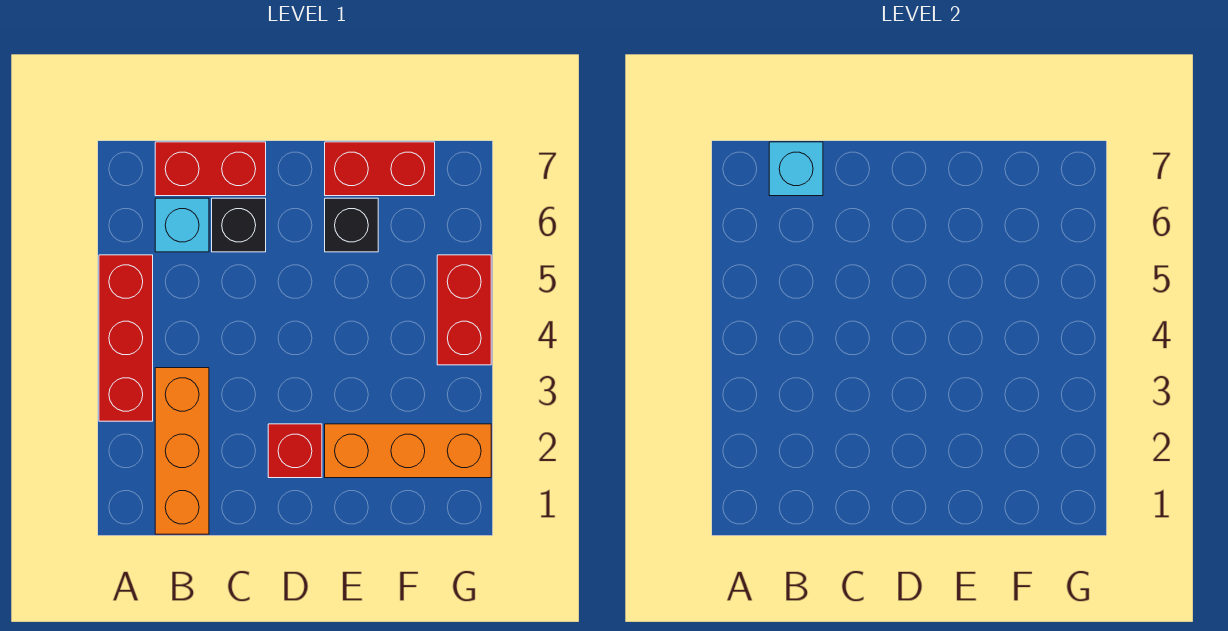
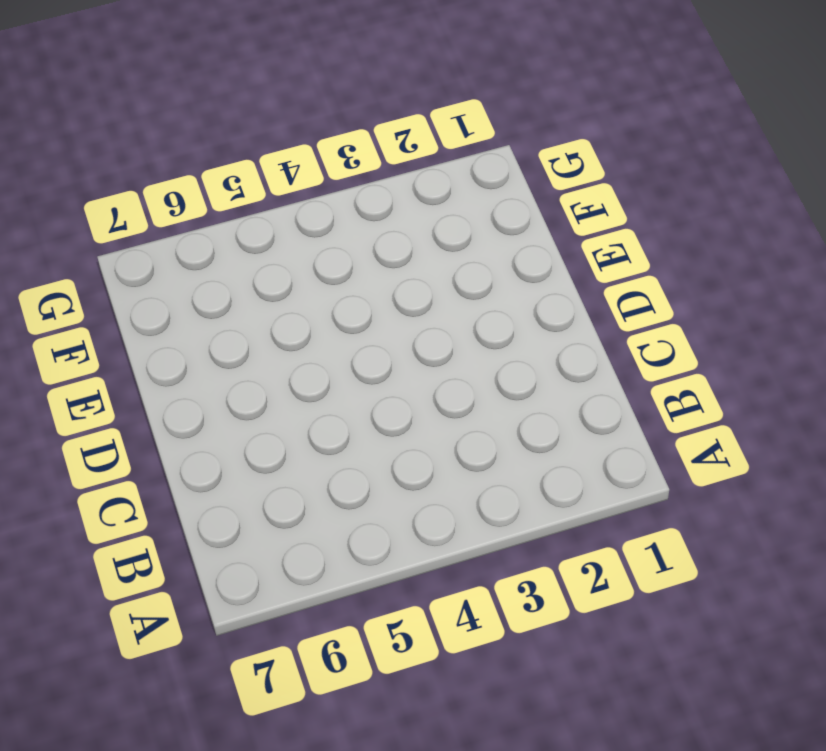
none -> red brick A3:A5 level 1
none -> orange brick B1:B3 level 1

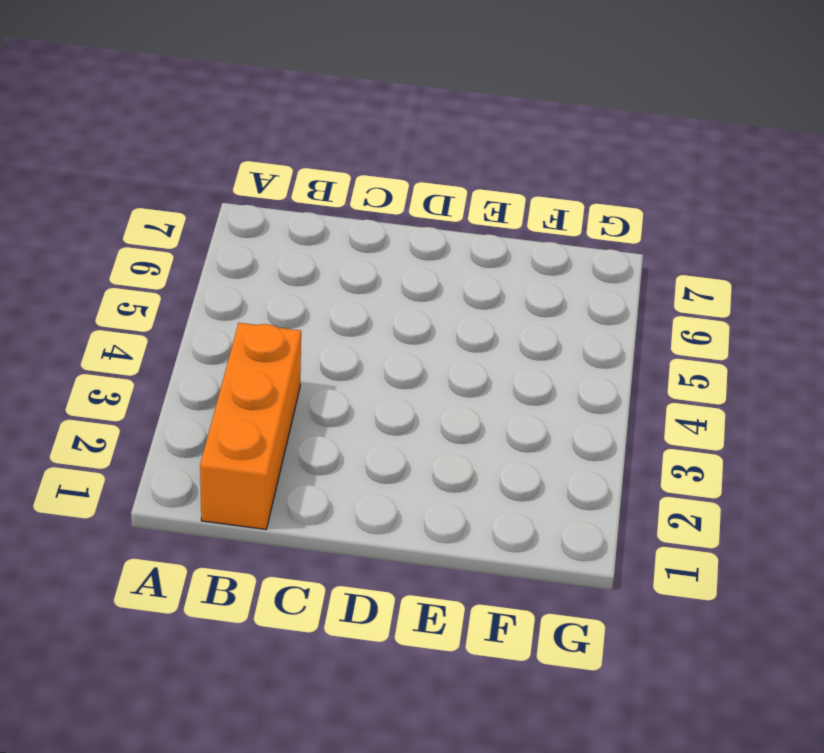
none -> red brick A3:A5 level 1
none -> cyan brick B6 level 1

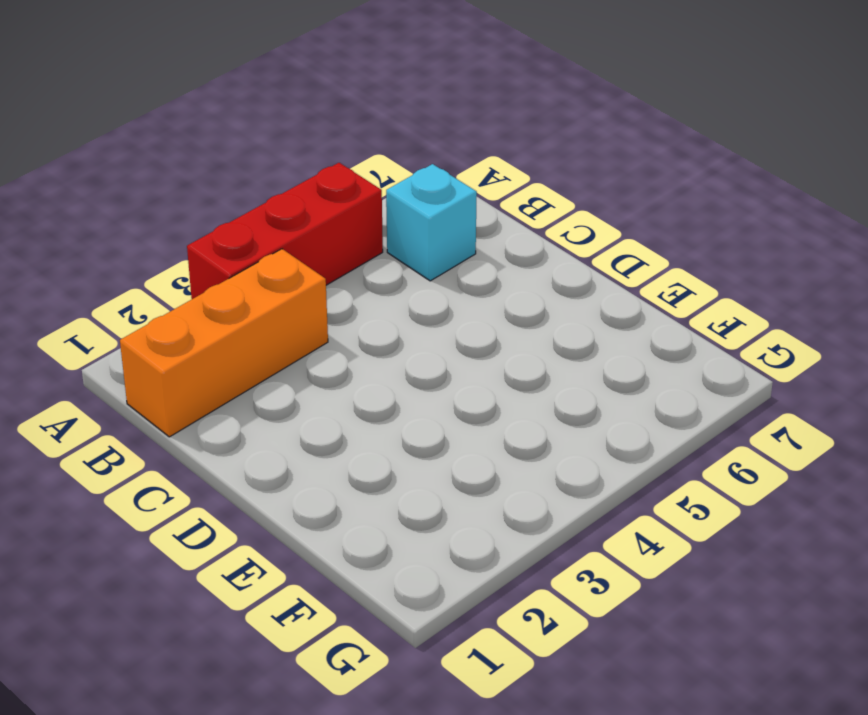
none -> red brick B7:C7 level 1
none -> black brick C6 level 1

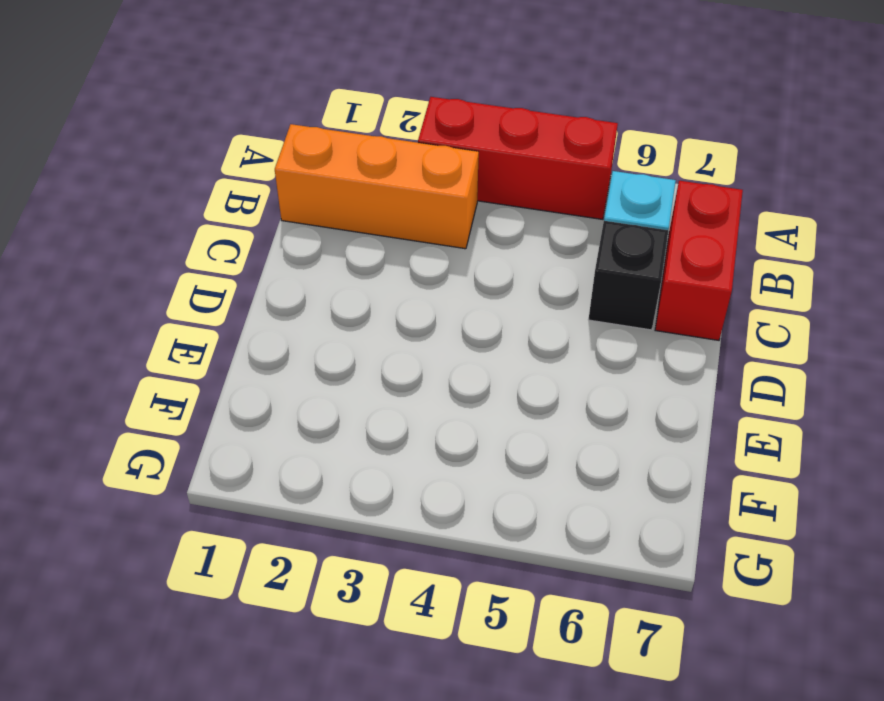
none -> red brick D2 level 1
none -> orange brick E2:G2 level 1

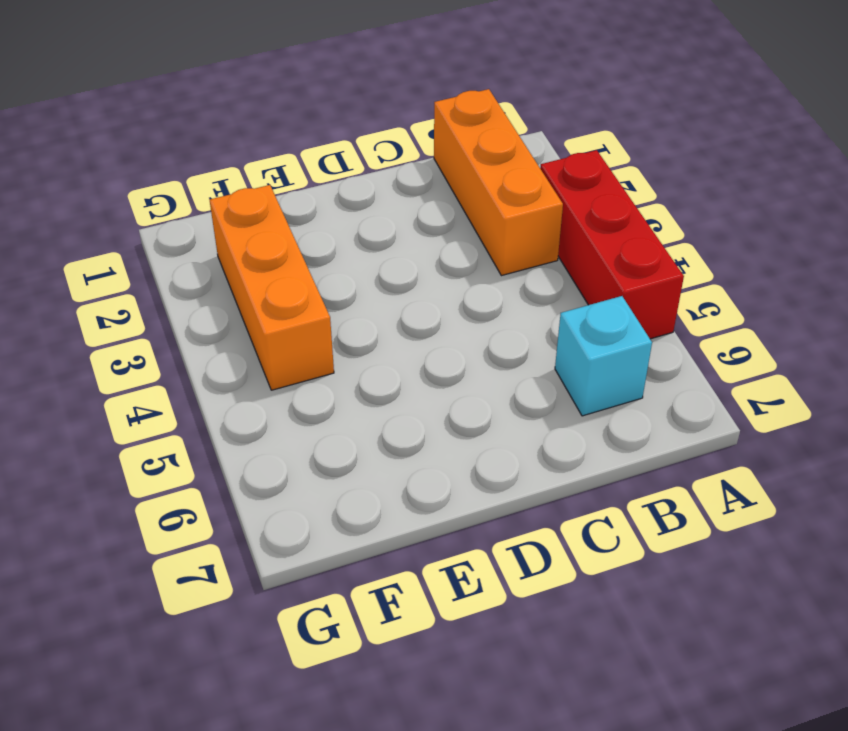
orange brick F2:F4 level 1 -> orange brick E2:G2 level 1
none -> red brick B7:C7 level 1
none -> black brick C6 level 1

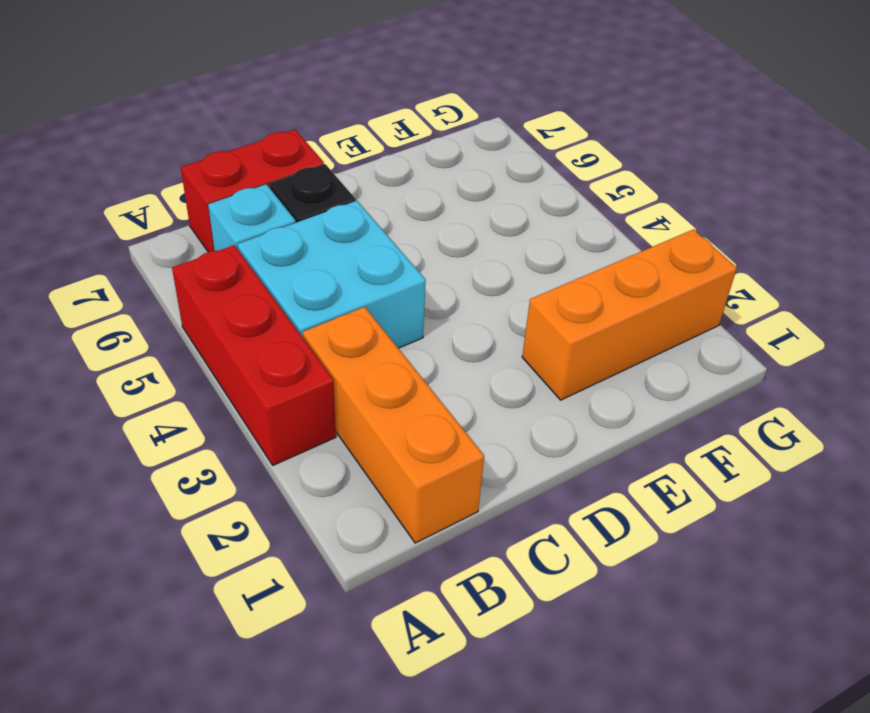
cyan brick B4:C5 level 1 -> none
none -> red brick D2 level 1
none -> black brick E6 level 1

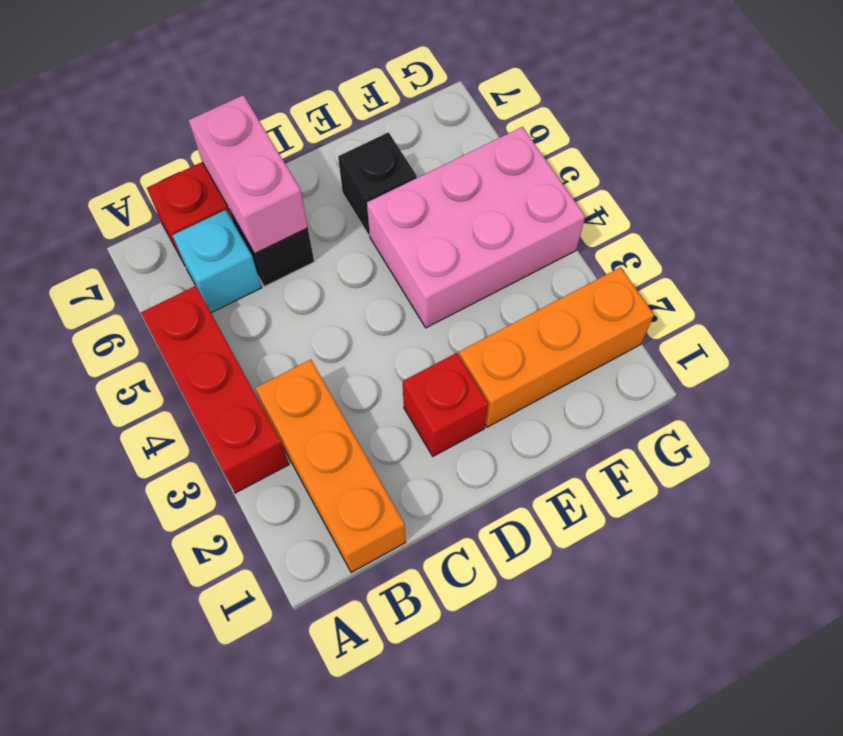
pink brick C6:C7 level 2 -> none
pink brick E4:G5 level 1 -> red brick G4:G5 level 1
none -> red brick E7:F7 level 1
none -> cyan brick B7 level 2

